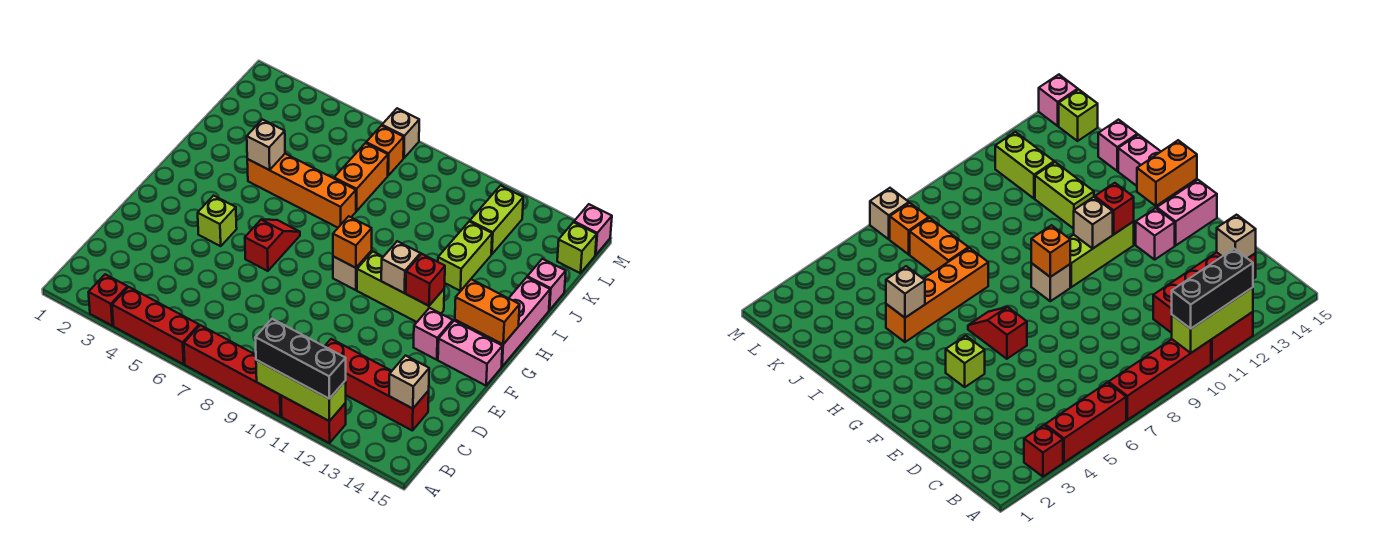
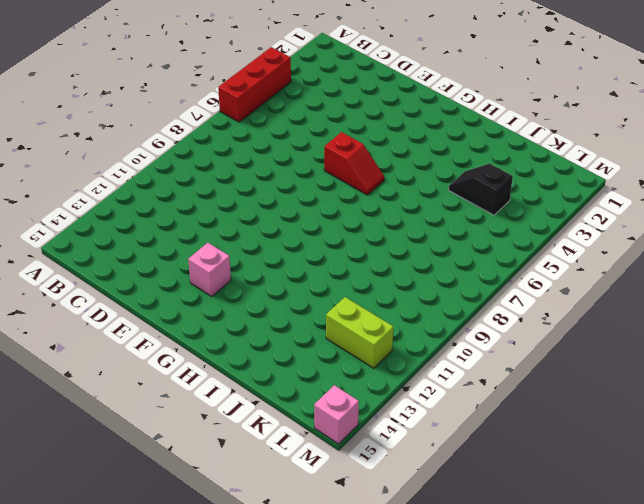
black slope J4:K4 level 1 top K -> none
none -> red brick A3 level 1
none -> red brick A7:A10 level 1
none -> red brick A11:A12 level 1

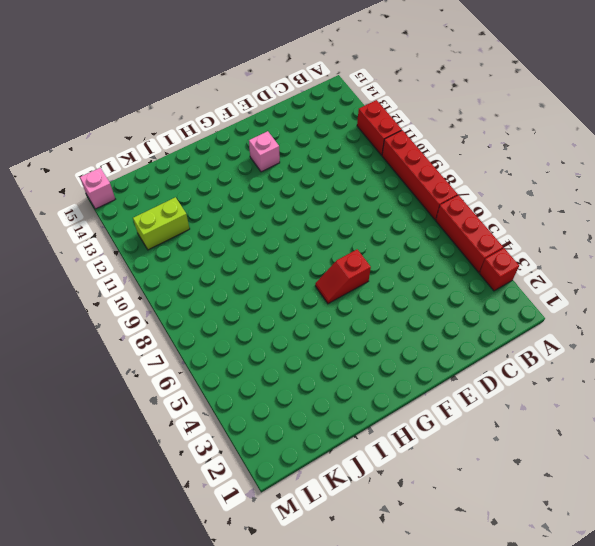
none -> red brick C11:C14 level 1
none -> lime brick F4 level 1
none -> pink brick F14:F15 level 1

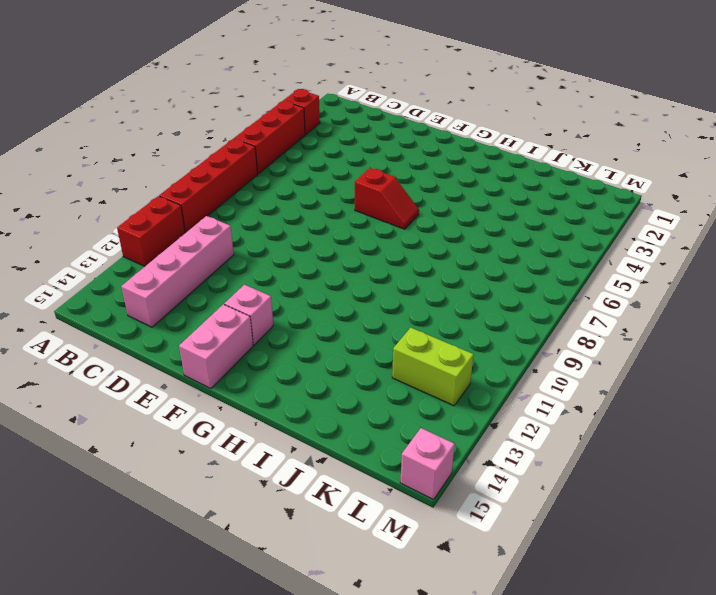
pink brick C11:C14 level 1 -> red brick C11:C14 level 1
none -> lime brick F4 level 1
none -> tan brick G9 level 1
none -> lime brick G10:G12 level 1

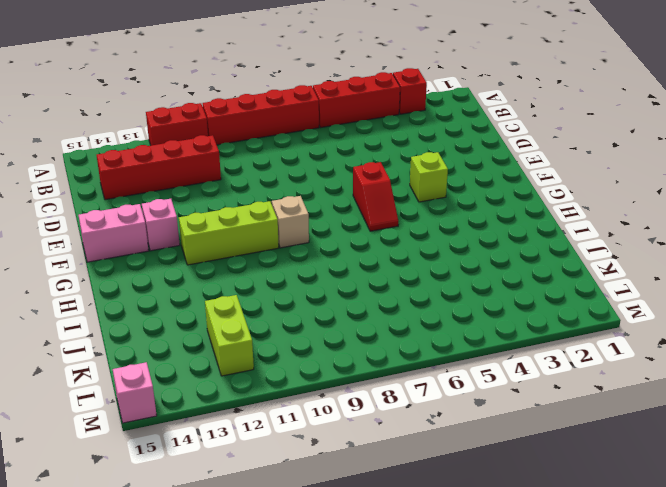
none -> pink brick G15:I15 level 1
none -> orange brick I4:I7 level 1
none -> lime brick I12:J12 level 1

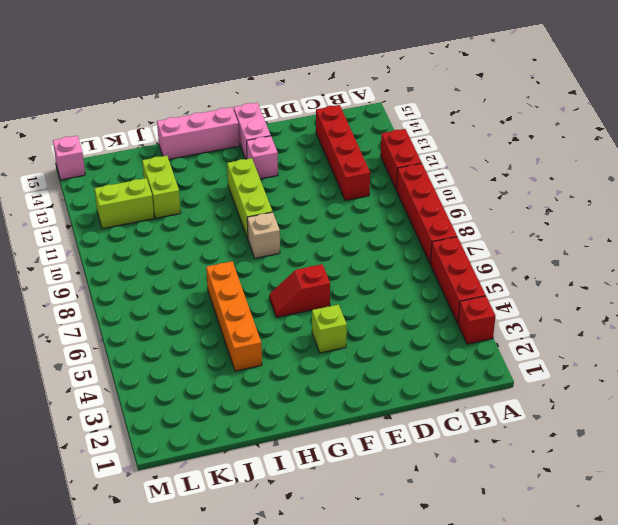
lime brick J12:J13 level 1 -> lime brick I12:J12 level 1
none -> orange brick J7:K7 level 1
none -> pink brick J15 level 1
none -> orange brick L7 level 1

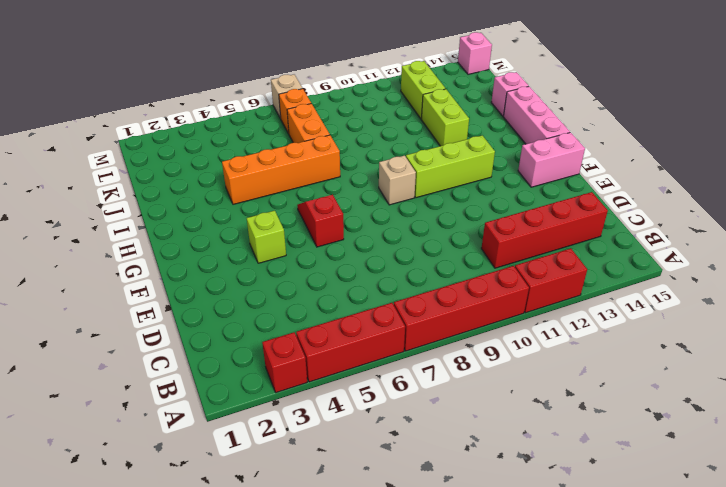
none -> pink brick F13 level 1
none -> lime brick L15 level 1
none -> lime brick A10:A12 level 2

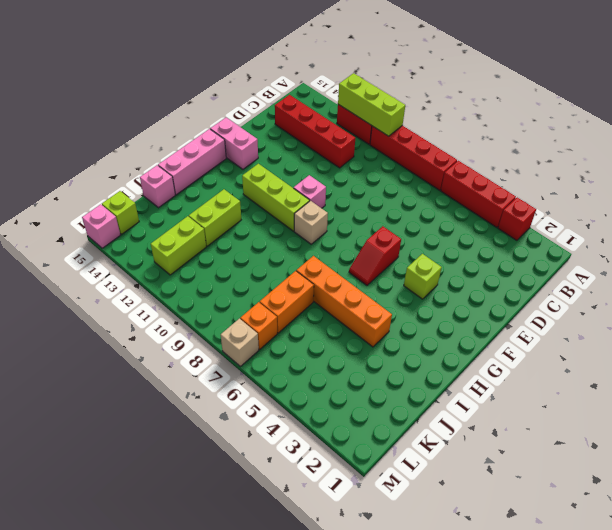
pink brick F10 level 1 -> pink brick F13 level 1
none -> tan brick C14 level 2
none -> orange brick G9 level 2
none -> tan brick G11 level 2

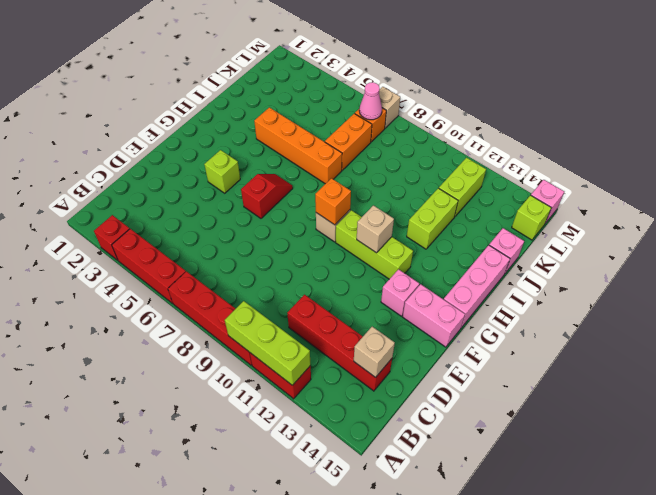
pink cone L7 level 2 -> none
none -> red brick G12 level 2
none -> orange brick G14:G15 level 2
none -> tan brick I4 level 2

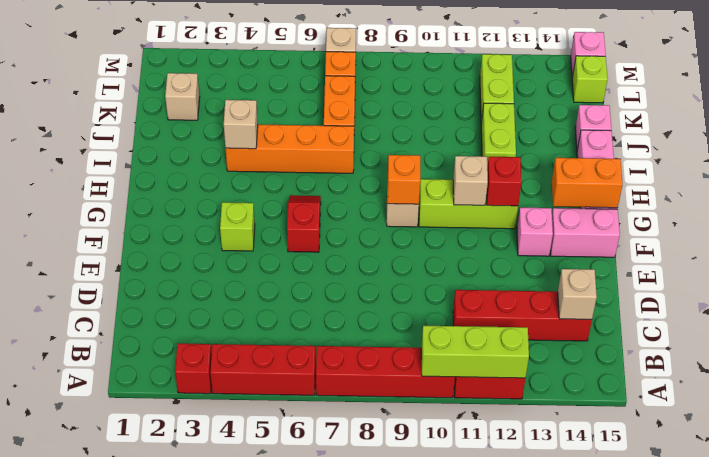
tan brick K2 level 1 -> none
none -> black brick A10:A12 level 3

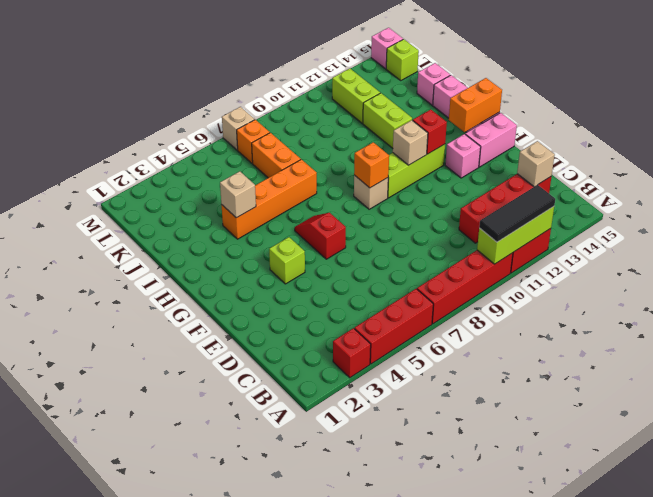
black tile A10:A12 level 3 -> black brick A10:A12 level 3

